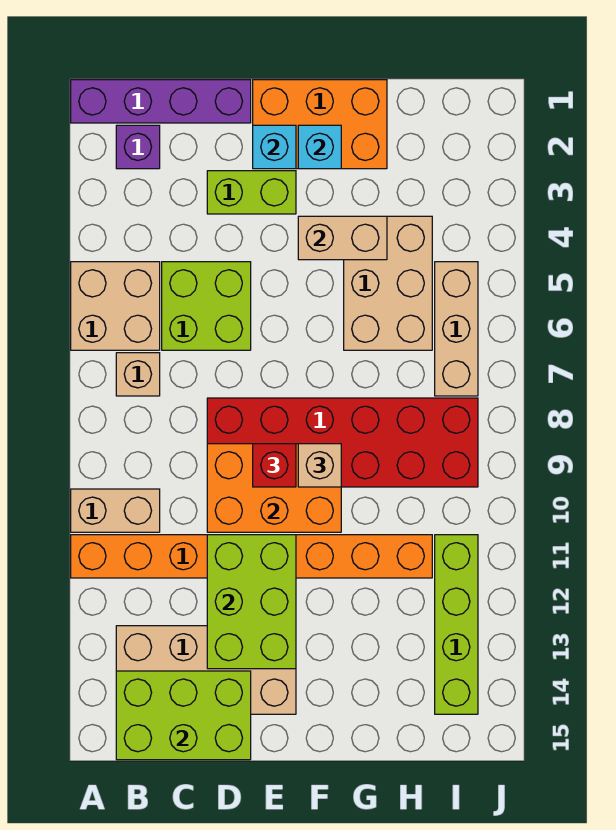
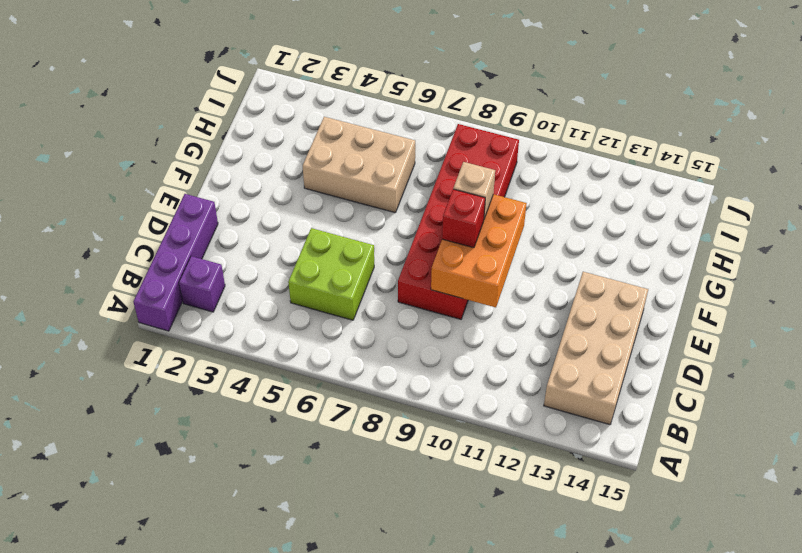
none -> tan brick A5:B6 level 1
none -> tan brick A10:B10 level 1
none -> orange brick A11:H11 level 1

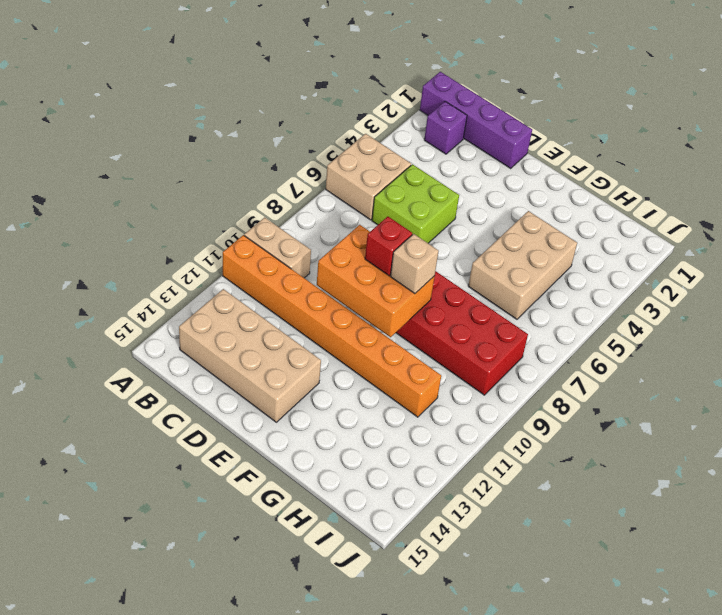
none -> tan brick B7 level 1
none -> lime brick D3:E3 level 1
none -> orange brick E1:G2 level 1

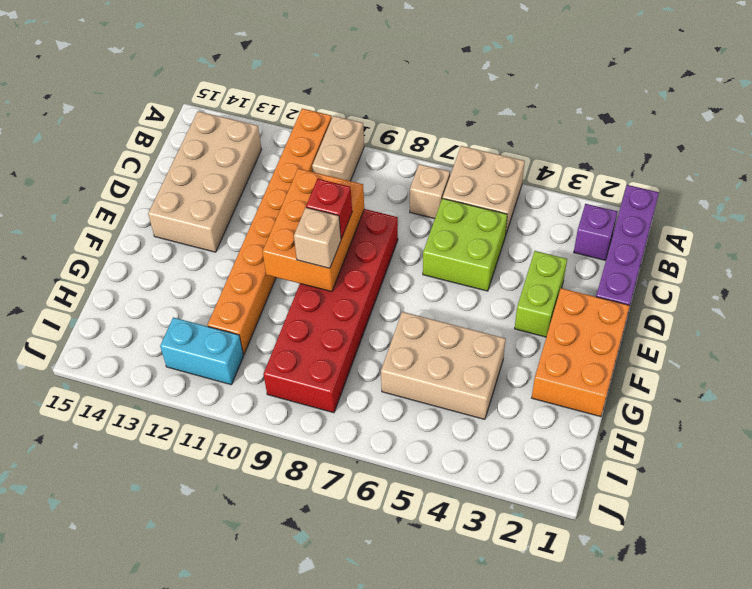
cyan brick I11:I12 level 1 -> lime brick I11:I14 level 1
none -> tan brick I5:I7 level 1
none -> lime brick B14:D15 level 2
none -> lime brick D11:E13 level 2

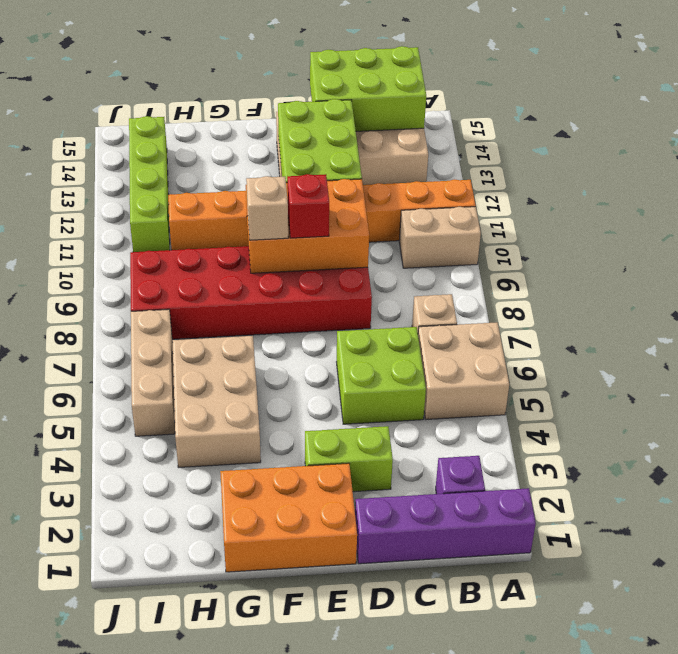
none -> cyan brick E2 level 2
none -> cyan brick F2 level 2
none -> tan brick F4:G4 level 2

